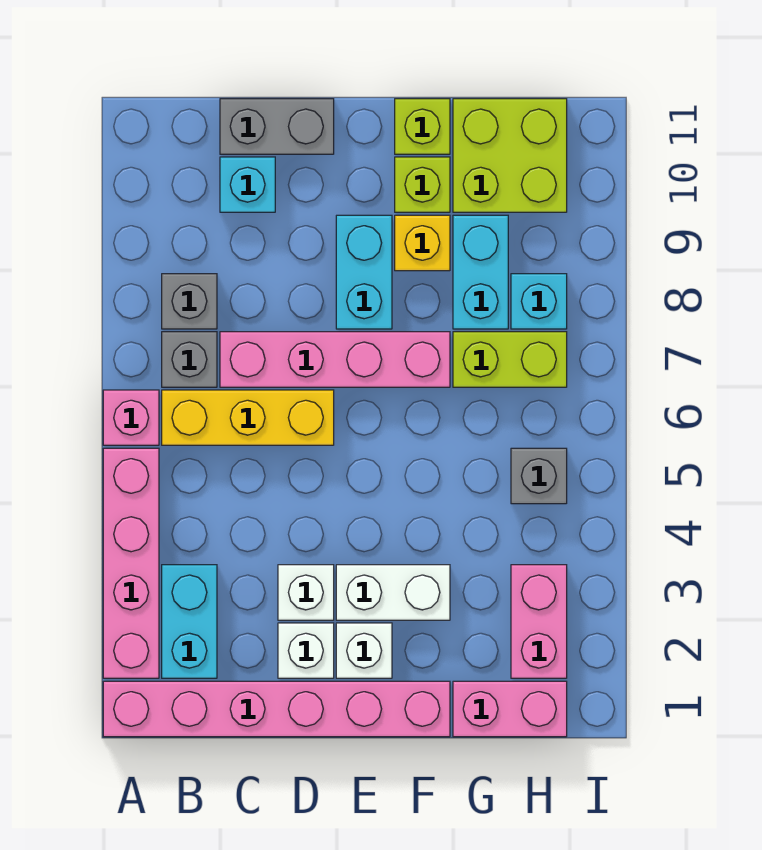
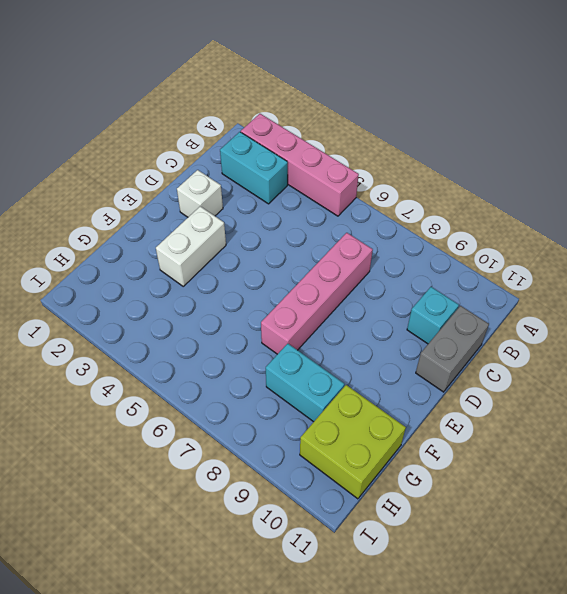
none -> pink brick A1:F1 level 1
none -> pink brick A6 level 1
none -> yellow brick B6:D6 level 1

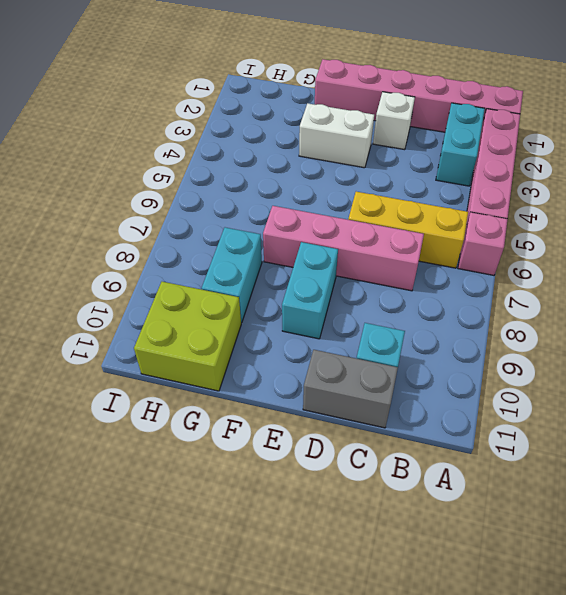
none -> grey brick B7 level 1
none -> grey brick B8 level 1
none -> white brick D3 level 1

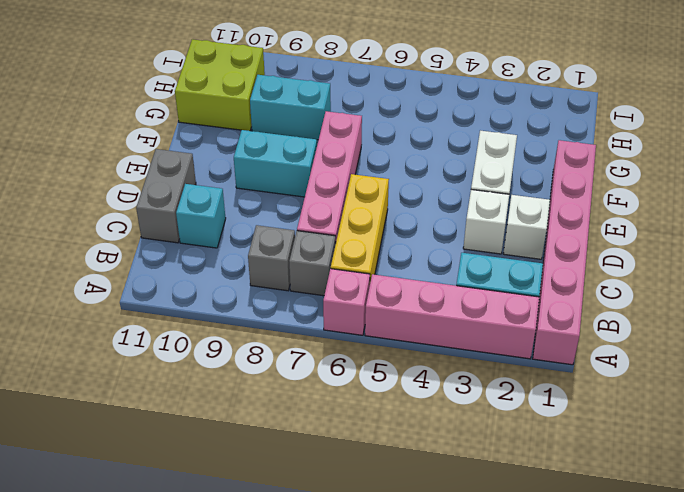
none -> white brick E2 level 1
none -> yellow brick F9 level 1
none -> lime brick F10 level 1

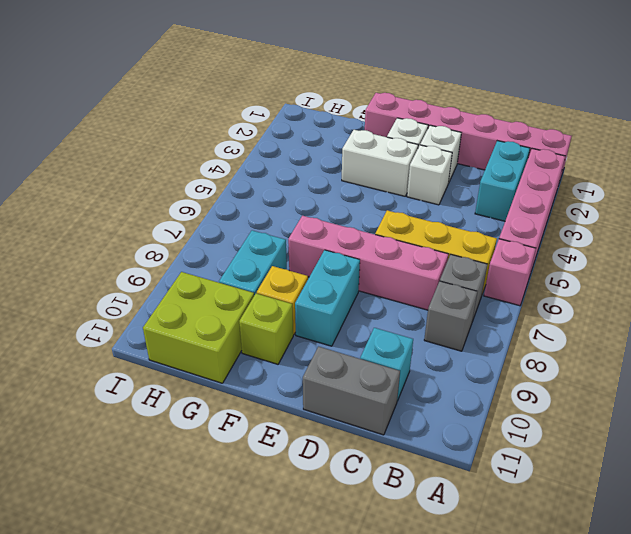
none -> lime brick F11 level 1
none -> pink brick G1:H1 level 1
none -> lime brick G7:H7 level 1

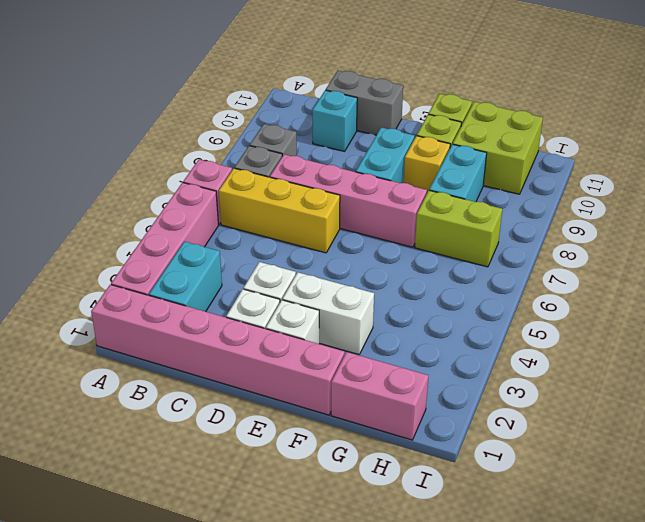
none -> pink brick H2:H3 level 1
none -> grey brick H5 level 1
none -> cyan brick H8 level 1

